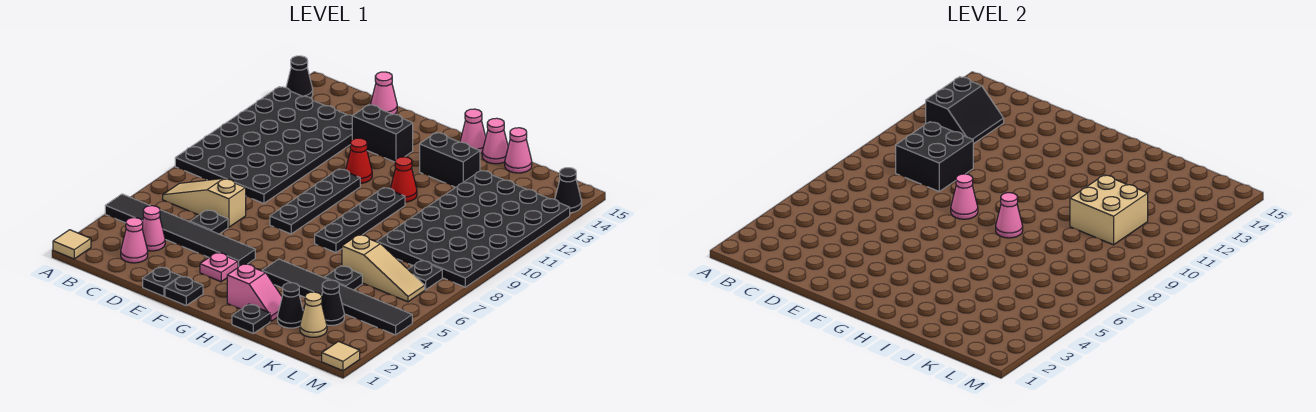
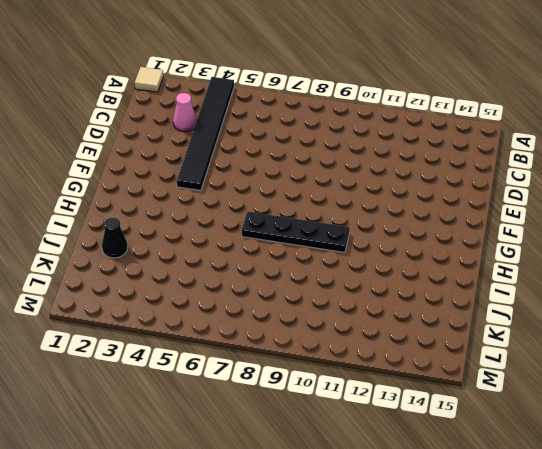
none -> black plate A8:D13 level 1
none -> black cone A14 level 1
none -> tan slope B6:D6 level 1 top D
none -> pink cone C2 level 1

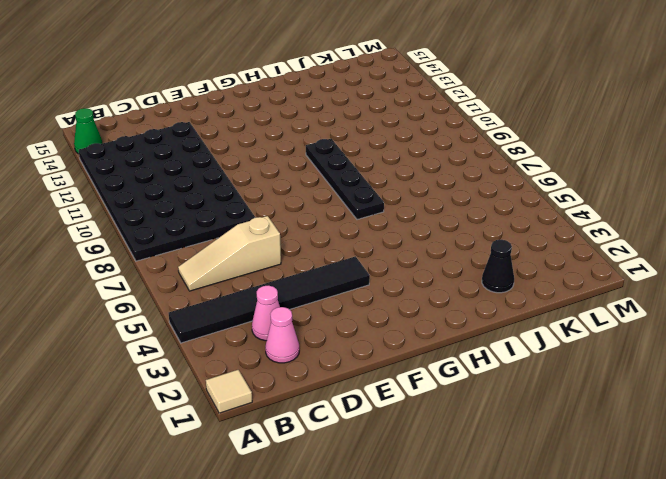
green cone A14 level 1 -> black cone A14 level 1
none -> black plate D5 level 1
none -> pink cone D15 level 1
none -> black plate E1 level 1
none -> black brick E13:F13 level 1

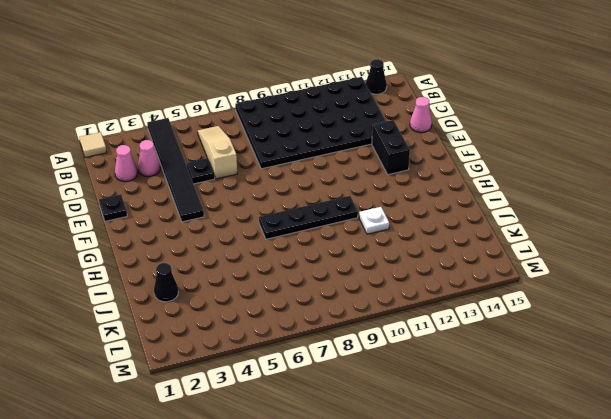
white plate I11 level 1 -> none
none -> black plate F1 level 1
none -> pink plate F3 level 1
none -> black plate F7:F10 level 1
none -> red cone F11 level 1

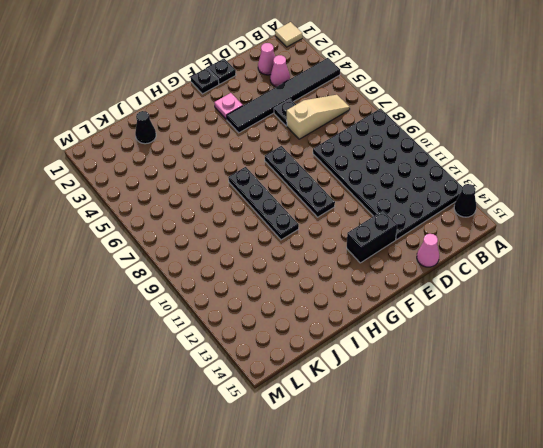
none -> red cone F11 level 1
none -> pink slope H2:I2 level 1 top H
none -> black tile H4:M4 level 1
none -> red cone H11 level 1

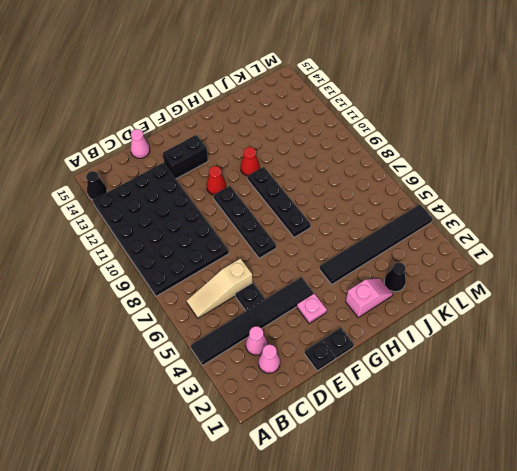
none -> tan tile A1 level 1
none -> black brick H13:I13 level 1
none -> pink cone H15 level 1
none -> black plate I1 level 1

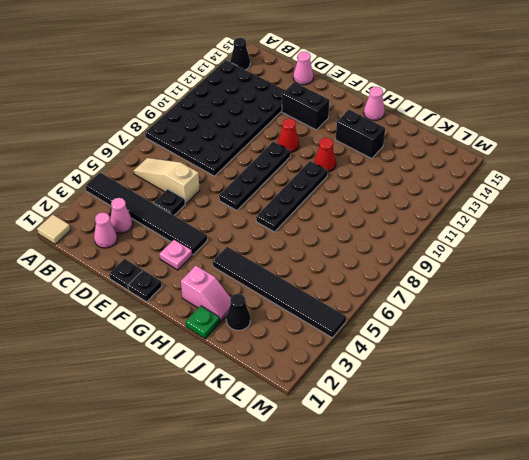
green plate I1 level 1 -> black plate I1 level 1
none -> pink cone I15 level 1
none -> black plate J5 level 1
none -> tan slope J6:L6 level 1 top J
none -> black plate J8:M13 level 1

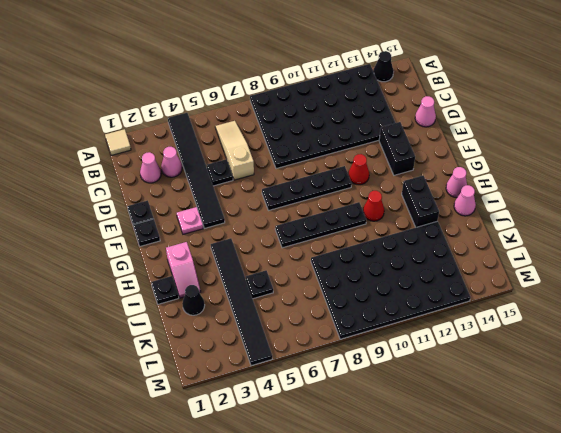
none -> tan slope J6:L6 level 1 top J
none -> pink cone J15 level 1
none -> tan cone K2 level 1
none -> black cone K3 level 1

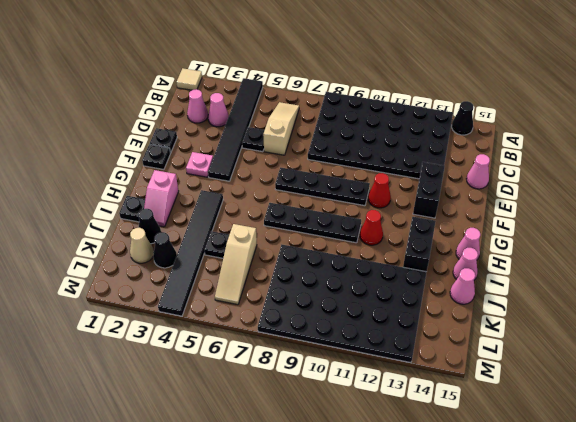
none -> black plate L7 level 1
none -> tan tile M1 level 1
none -> black cone M14 level 1
none -> black slope B12:C13 level 2 top B

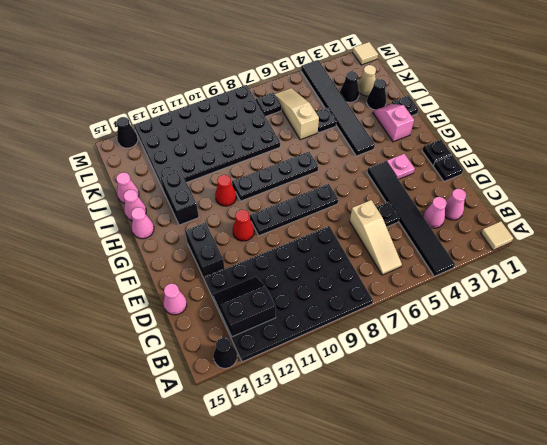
none -> black brick C9:D10 level 2
none -> pink cone F8 level 2
none -> pink cone H8 level 2
none -> tan brick J10:K11 level 2

